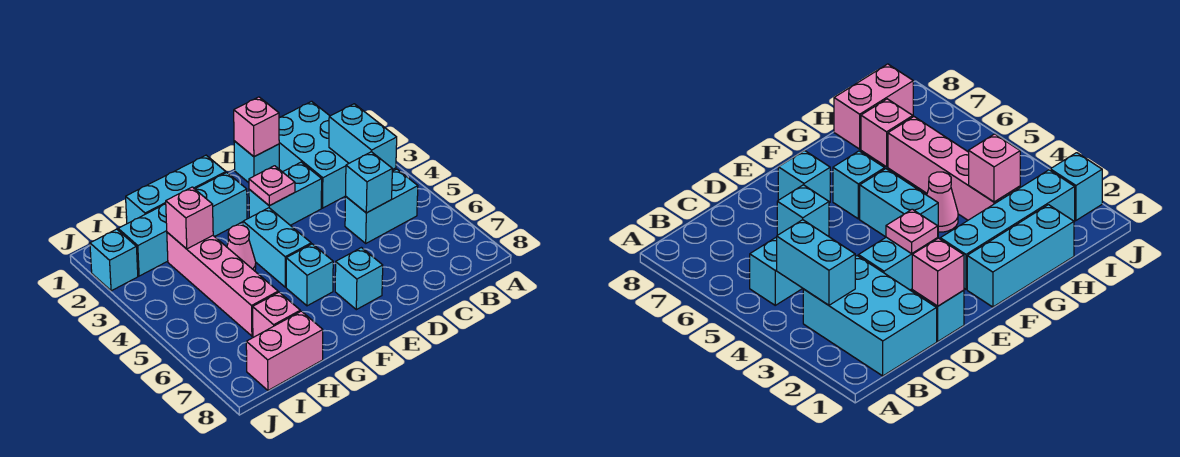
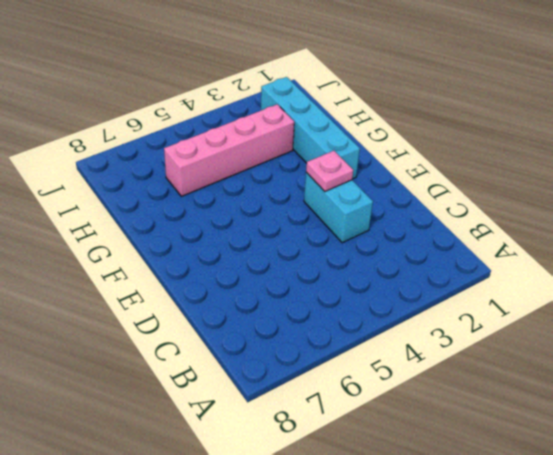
none -> cyan brick B1:C3 level 1
none -> cyan brick B5:C5 level 1
none -> cyan brick D1 level 1

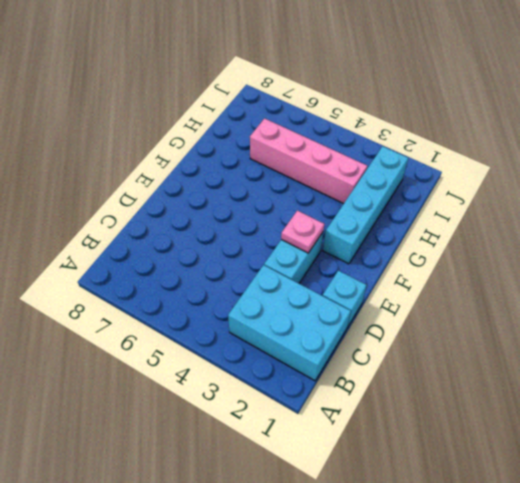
none -> cyan brick B5:C5 level 1
none -> cyan brick E7 level 1
none -> cyan brick F1:H1 level 1

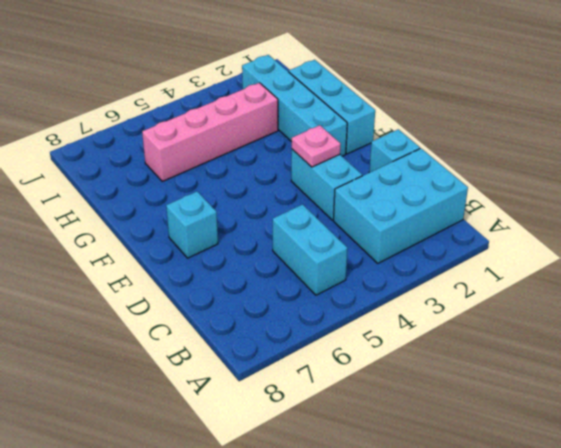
none -> cyan brick F4:F5 level 1
none -> cyan brick F6 level 1
none -> pink cone G4 level 1

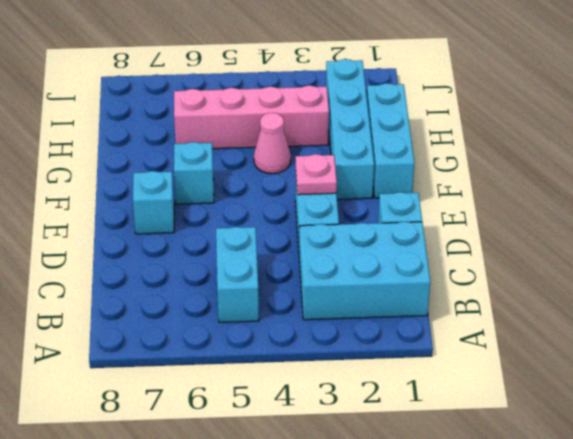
none -> cyan brick F4:F5 level 1
none -> pink brick H7 level 1
none -> pink brick H8:I8 level 1

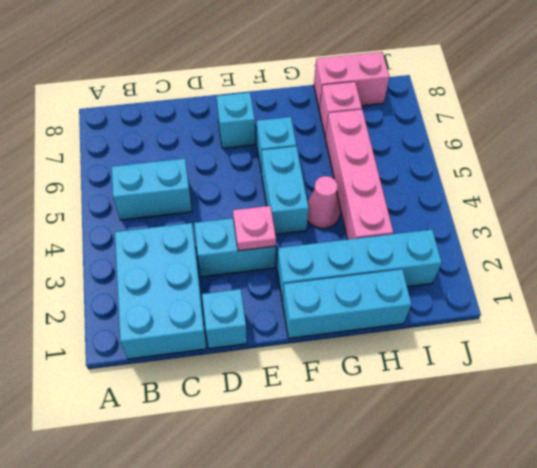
none -> cyan brick J2 level 1
none -> cyan brick B3:B4 level 2
none -> cyan brick C5 level 2

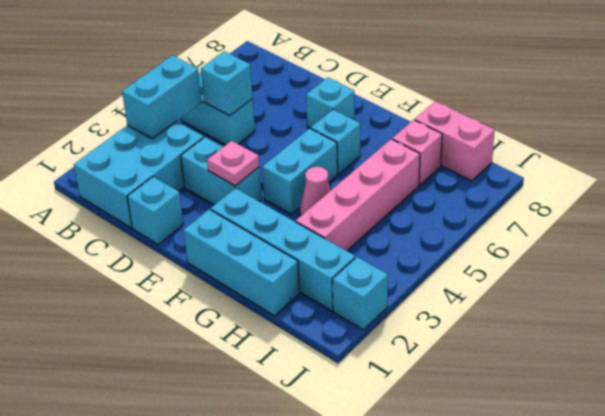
none -> pink brick D1 level 2
none -> pink brick H3 level 2

